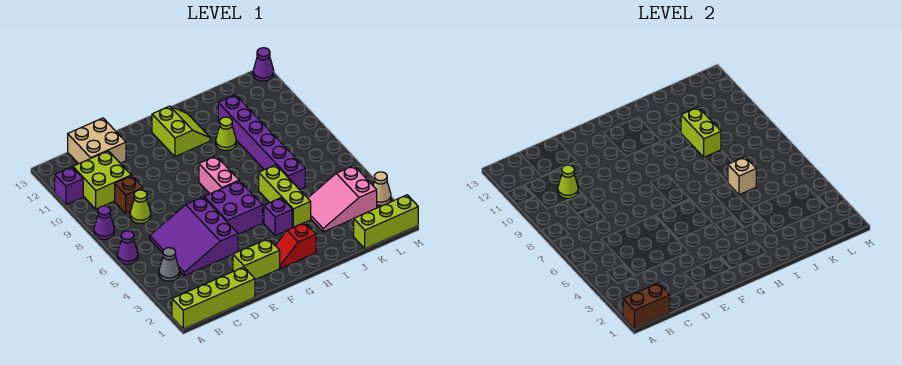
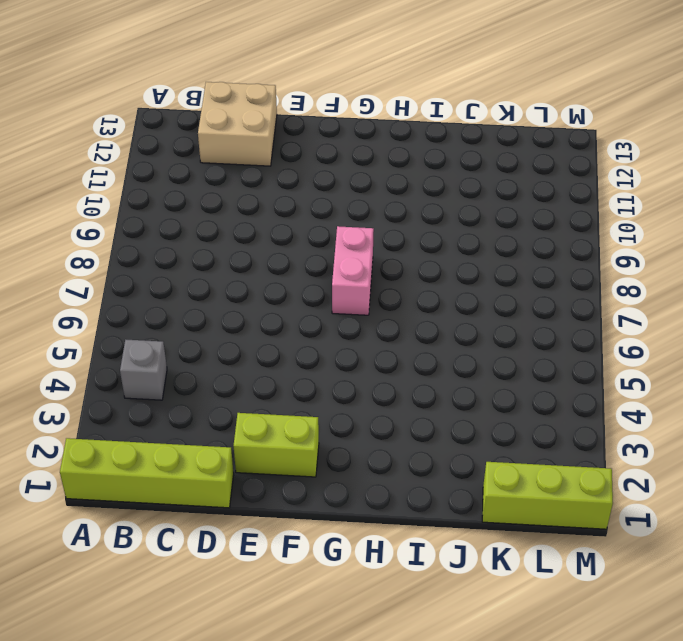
grey brick B4 level 1 -> grey cone B4 level 1
none -> purple cone A6 level 1
none -> purple cone A8 level 1
none -> purple brick A11 level 1

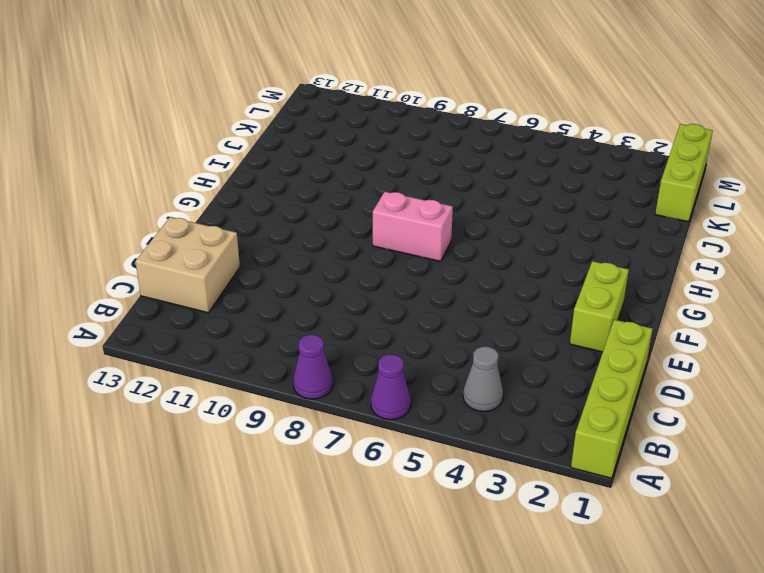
none -> purple brick A11 level 1
none -> lime brick B10:C11 level 1
none -> purple slope C4:E6 level 1 top E

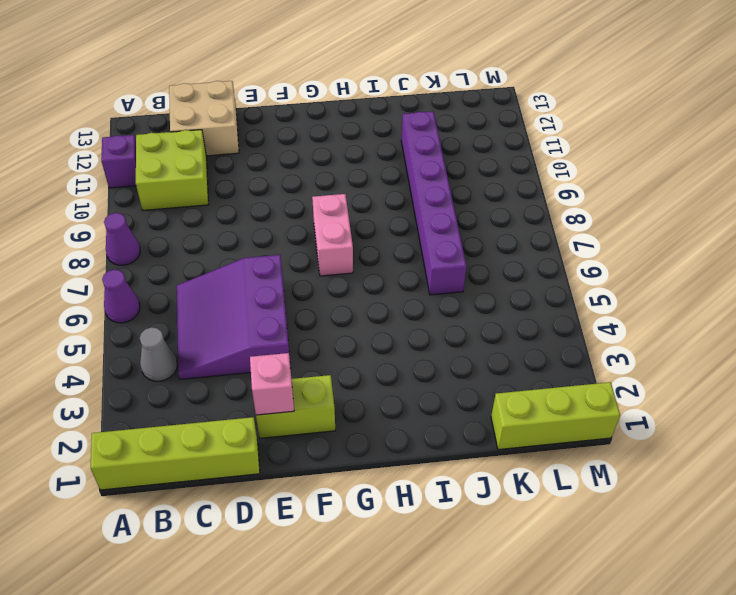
pink brick E2 level 2 -> none
none -> lime cone C8 level 1
none -> brown brick C9 level 1
none -> purple brick F5:G6 level 1

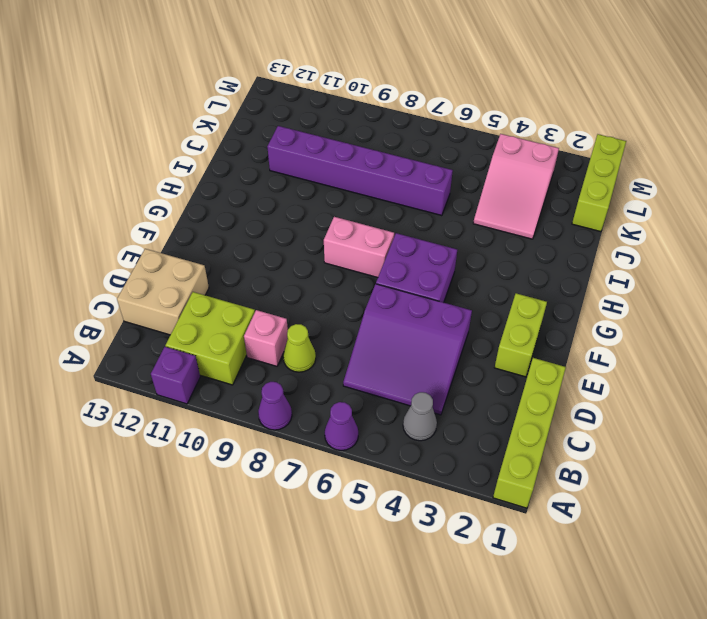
pink brick C9 level 1 -> brown brick C9 level 1
none -> red slope G2:H2 level 1 top H
none -> lime slope G11:H12 level 1 top G
none -> purple brick H4 level 1

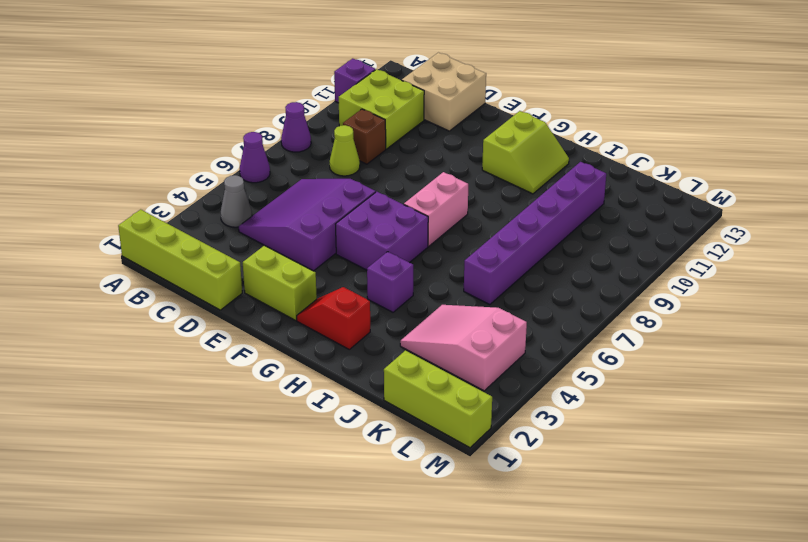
none -> lime brick I4:I6 level 1
none -> lime cone I10 level 1
none -> tan cone M3 level 1

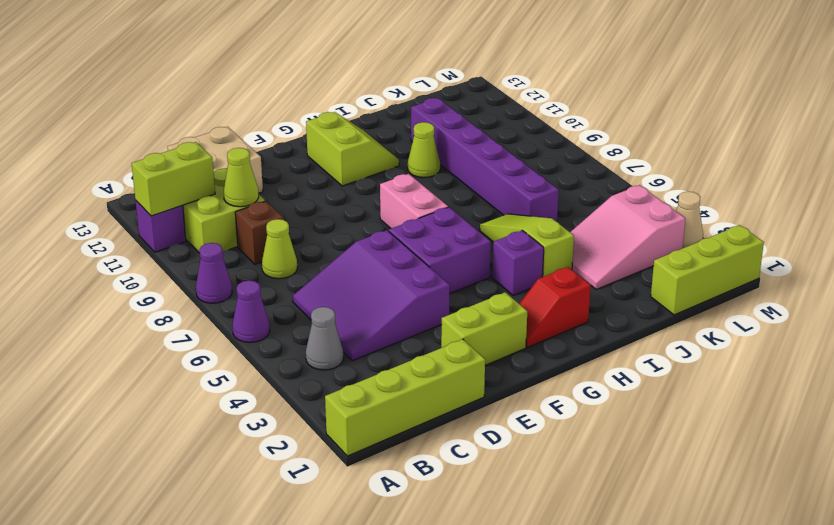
lime brick A11:B11 level 2 -> lime brick J9:J10 level 2
lime slope I4:I6 level 1 top 4 -> lime brick I4:I6 level 1
none -> purple cone M13 level 1
none -> brown brick A1:B1 level 2
none -> tan brick J6 level 2

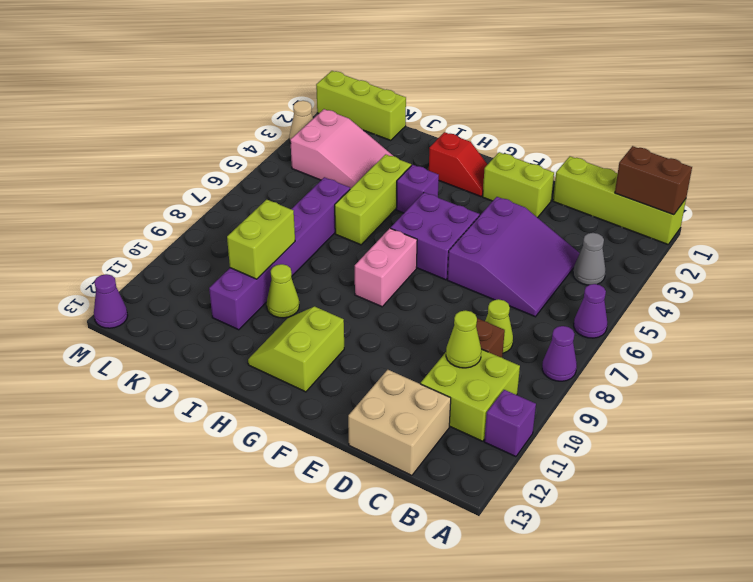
none -> tan brick J6 level 2

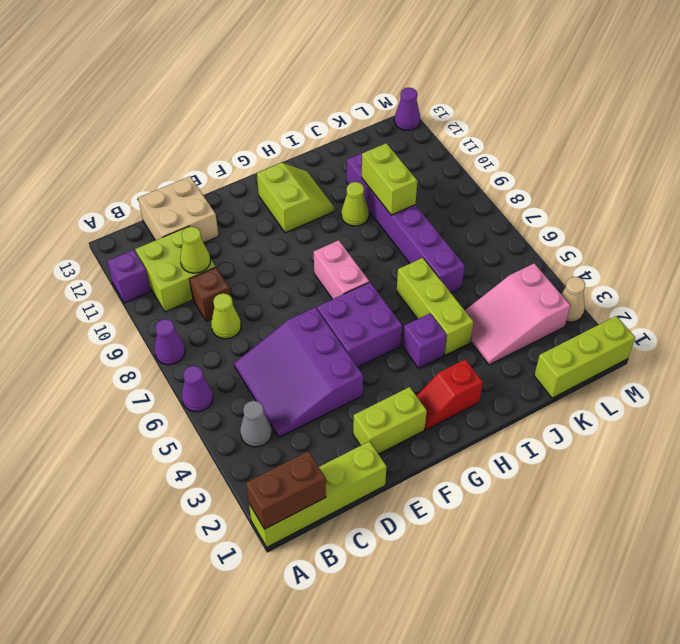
none -> tan brick J6 level 2

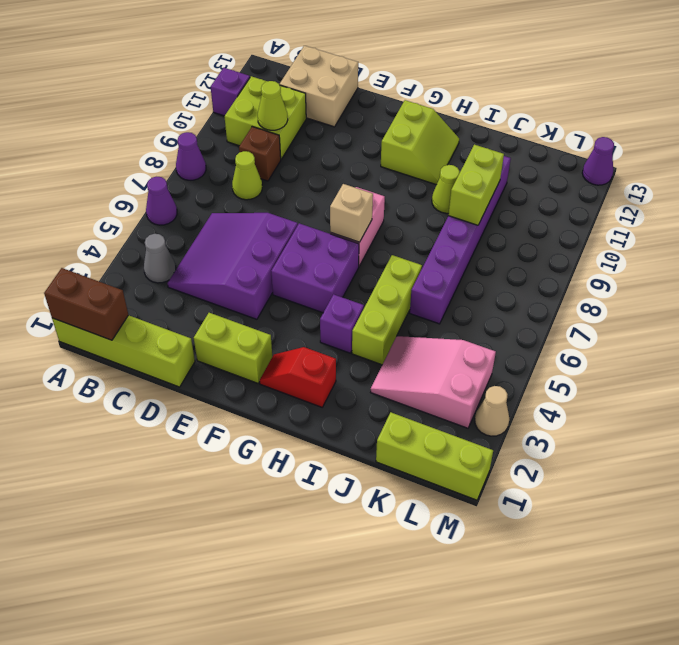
tan brick G7 level 2 -> tan brick J6 level 2

